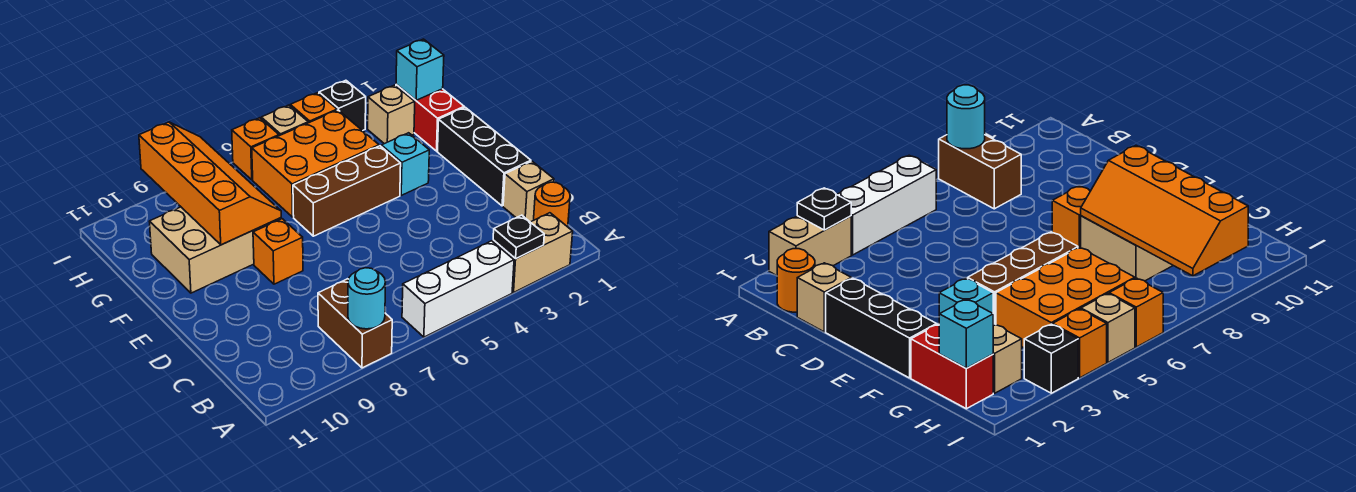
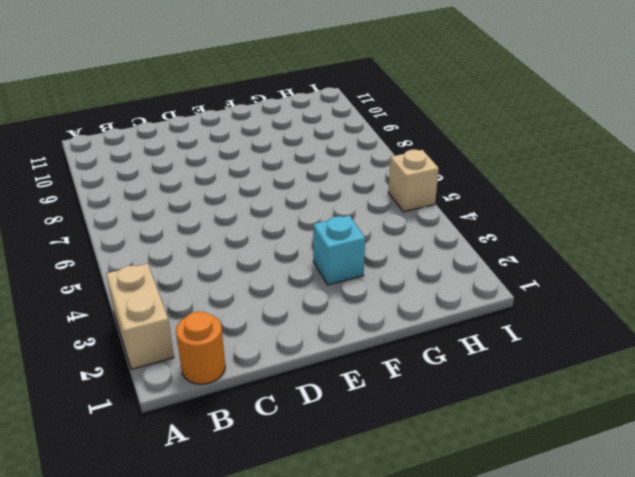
none -> white brick A4:A6 level 1
none -> brown brick A8:B8 level 1
none -> tan brick C1 level 1

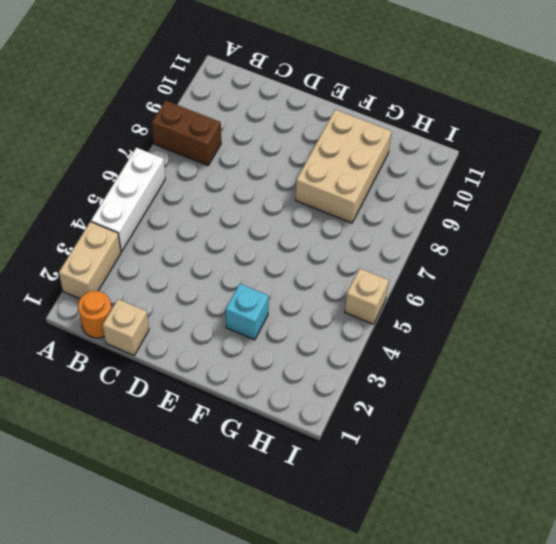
none -> black brick D1:F1 level 1
none -> orange brick E8 level 1
none -> brown brick F4:F6 level 1

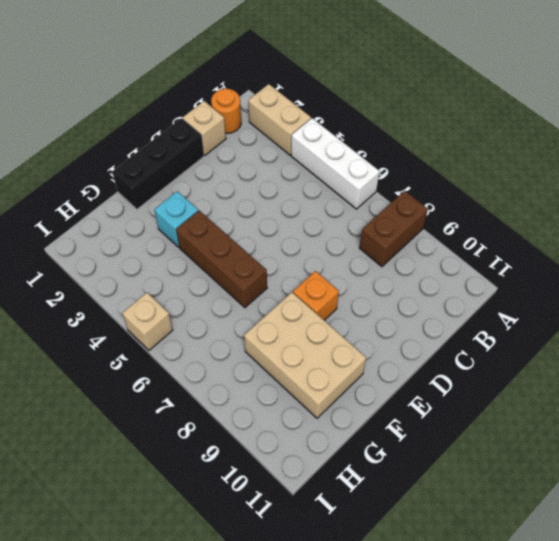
none -> red brick G1:H1 level 1
none -> orange brick G4:H6 level 1
none -> tan brick H2 level 1

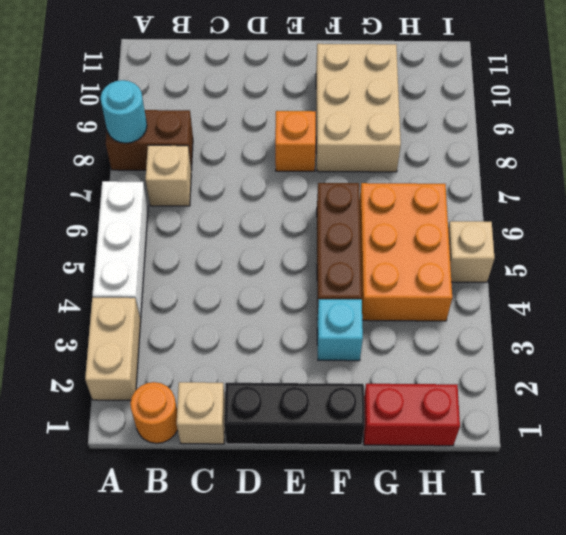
tan brick B7 level 1 -> tan brick H2 level 1
none -> black brick I3 level 1
none -> orange brick I4 level 1
none -> orange brick I6 level 1

